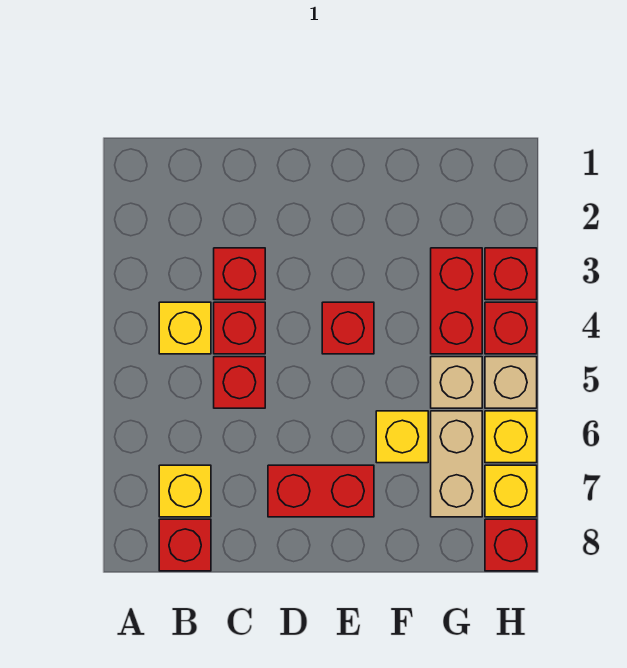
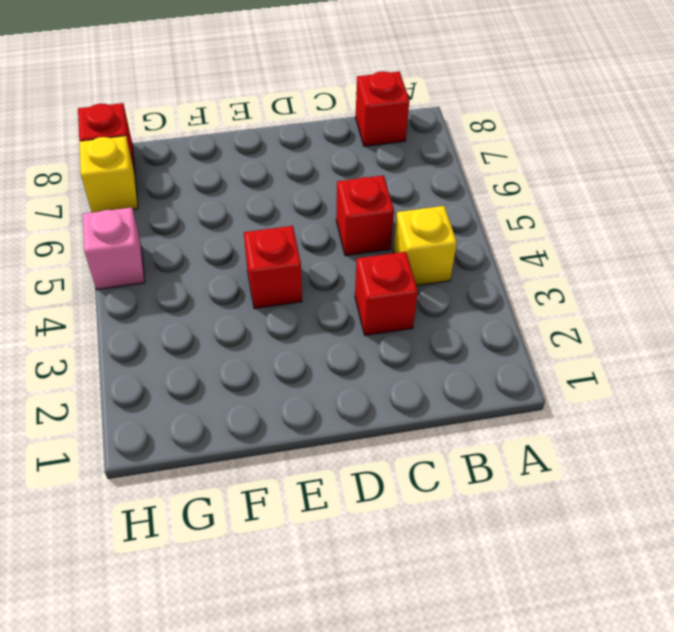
pink brick H5 level 1 -> tan brick H5 level 1
none -> yellow brick B7 level 1
none -> red brick C4 level 1
none -> red brick D7:E7 level 1

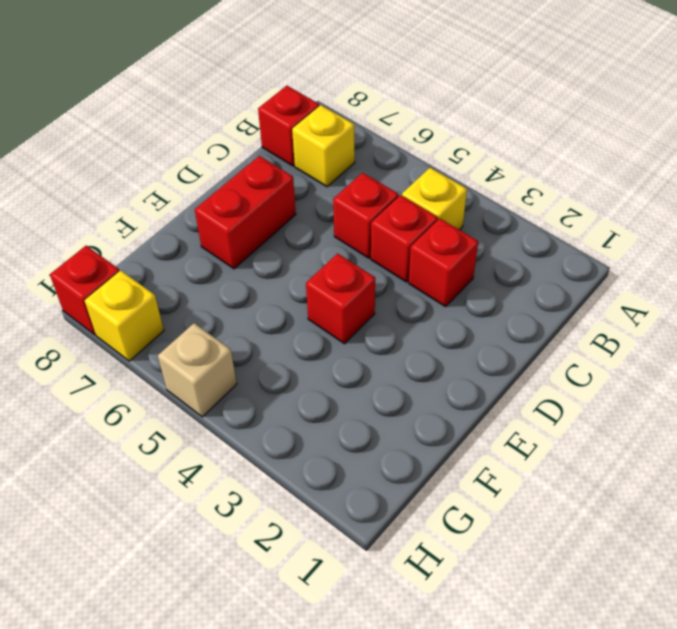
none -> yellow brick F6 level 1
none -> red brick G3:G4 level 1
none -> tan brick G5 level 1

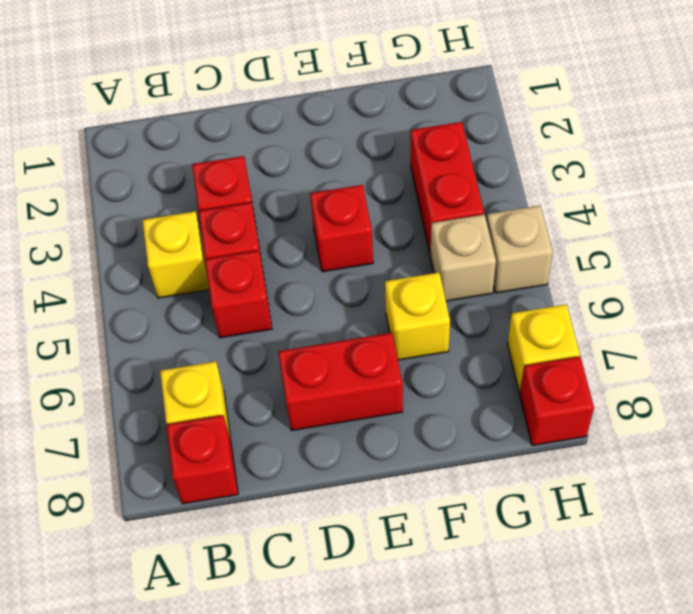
none -> tan brick G6:G7 level 1
none -> red brick H3 level 1
none -> red brick H4 level 1

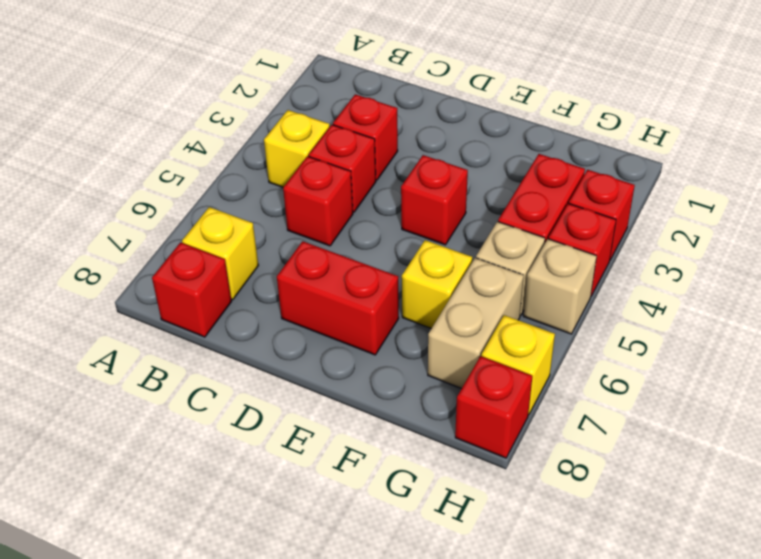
none -> yellow brick H6 level 1

